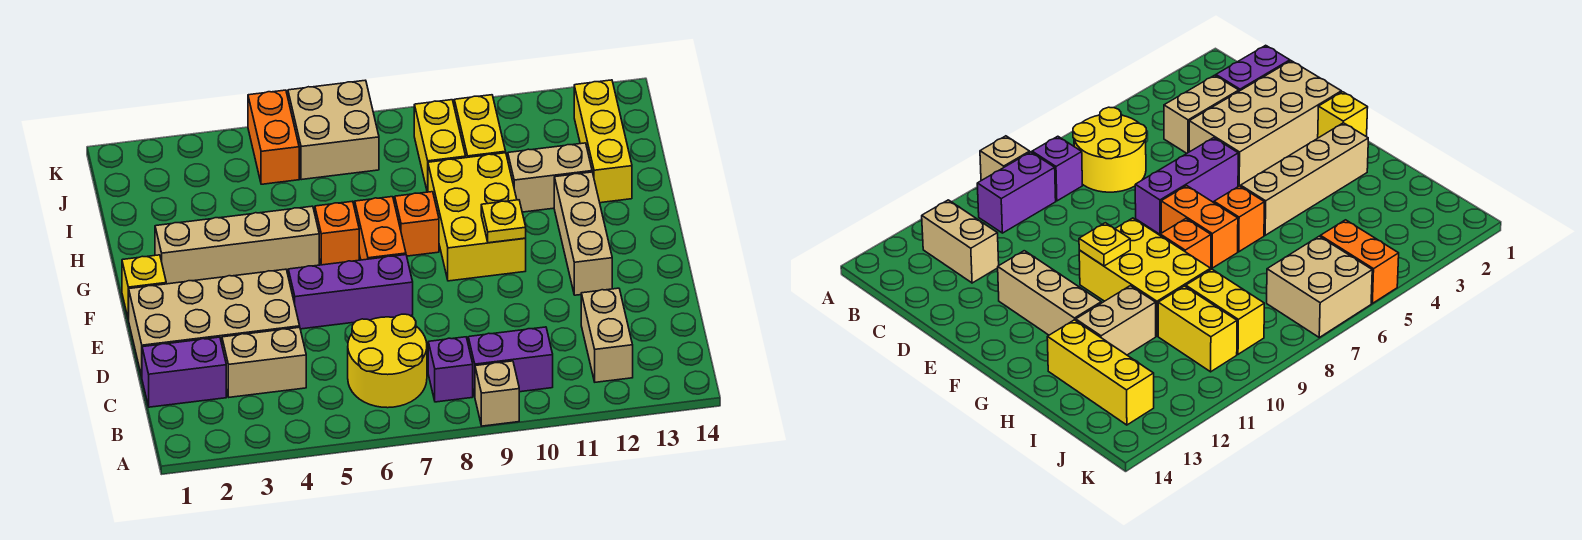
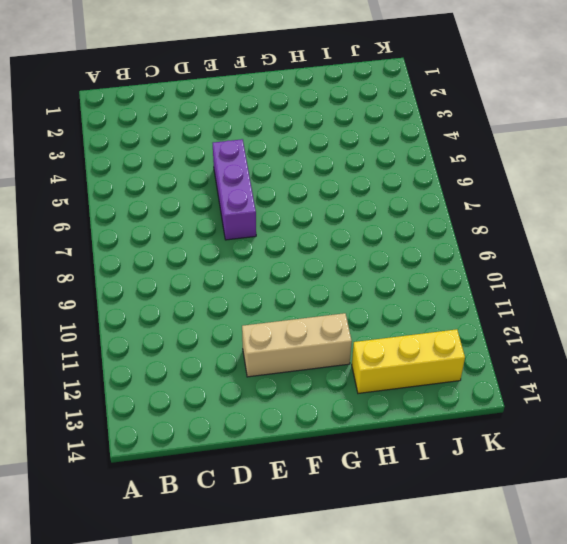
none -> tan brick A9 level 1
none -> yellow round brick B6:C7 level 1
none -> purple brick B8 level 1

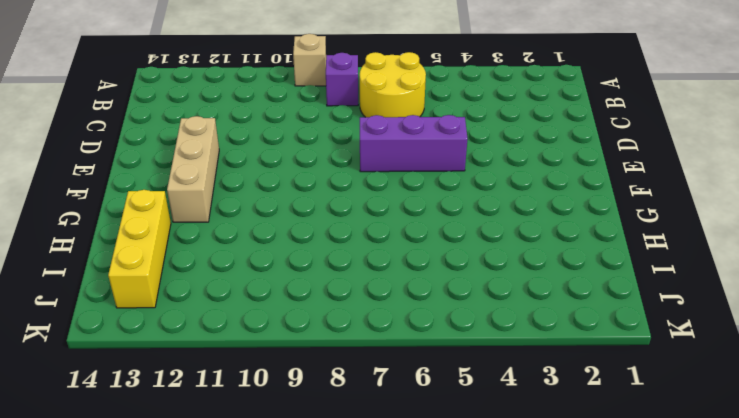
none -> purple brick B9:B10 level 1
none -> tan brick B12:C12 level 1
none -> purple brick C1:C2 level 1

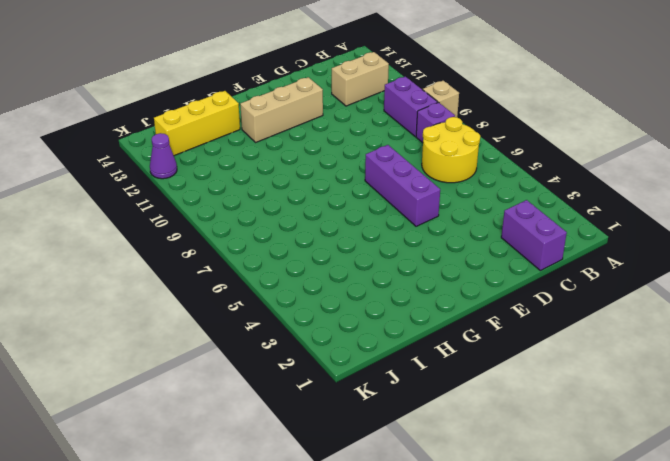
purple cone K12 level 1 -> none
none -> tan brick C3:C4 level 1
none -> tan brick D1:E4 level 1
none -> yellow brick F1 level 1

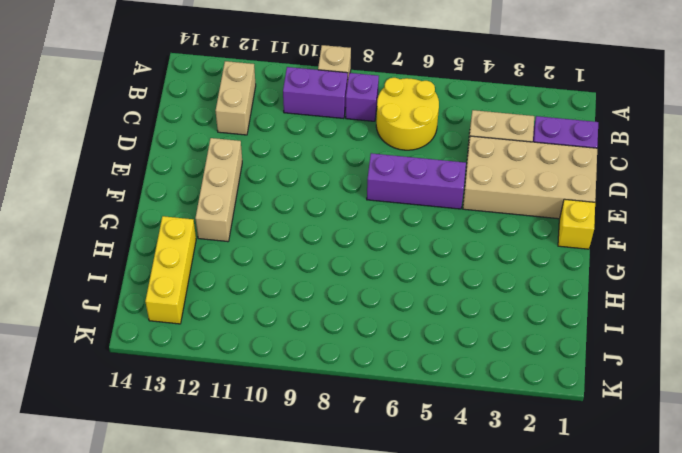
none -> orange brick F7:G7 level 1
none -> yellow brick F9:H10 level 1
none -> tan brick G2:G5 level 1

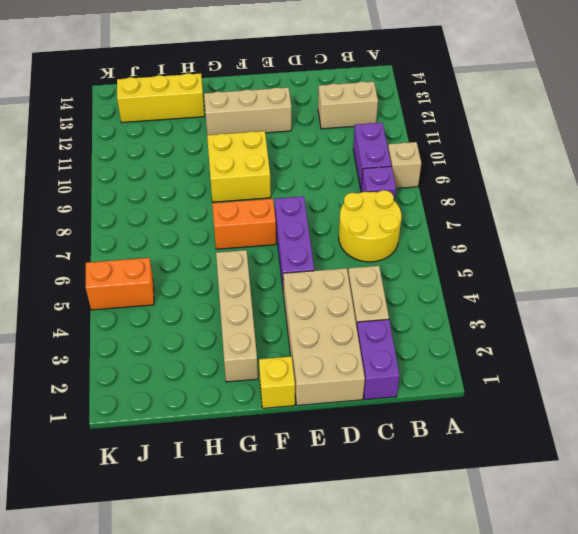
yellow brick F9:G10 level 1 -> yellow brick F9:H10 level 1
none -> orange brick G6 level 1
none -> orange brick G8 level 1
none -> tan brick H11:H12 level 1

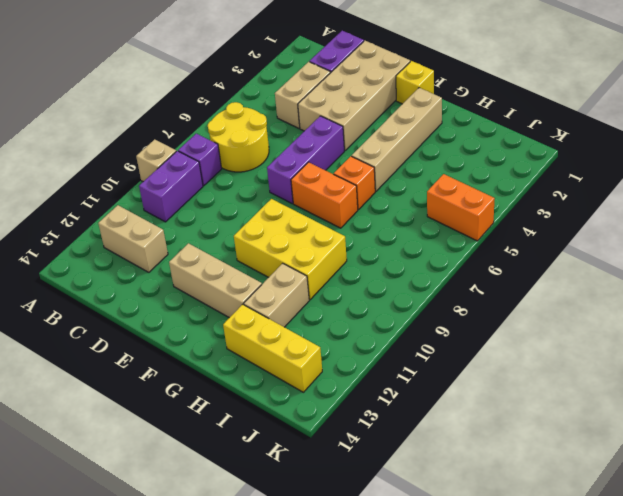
none -> orange brick G8 level 1
none -> yellow brick I9:J9 level 1
none -> yellow brick I10:J10 level 1

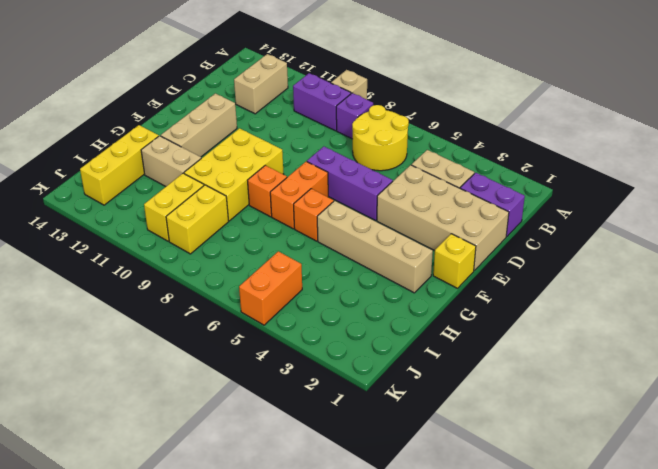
none -> tan brick J6:K7 level 1
none -> yellow plate F10 level 2

